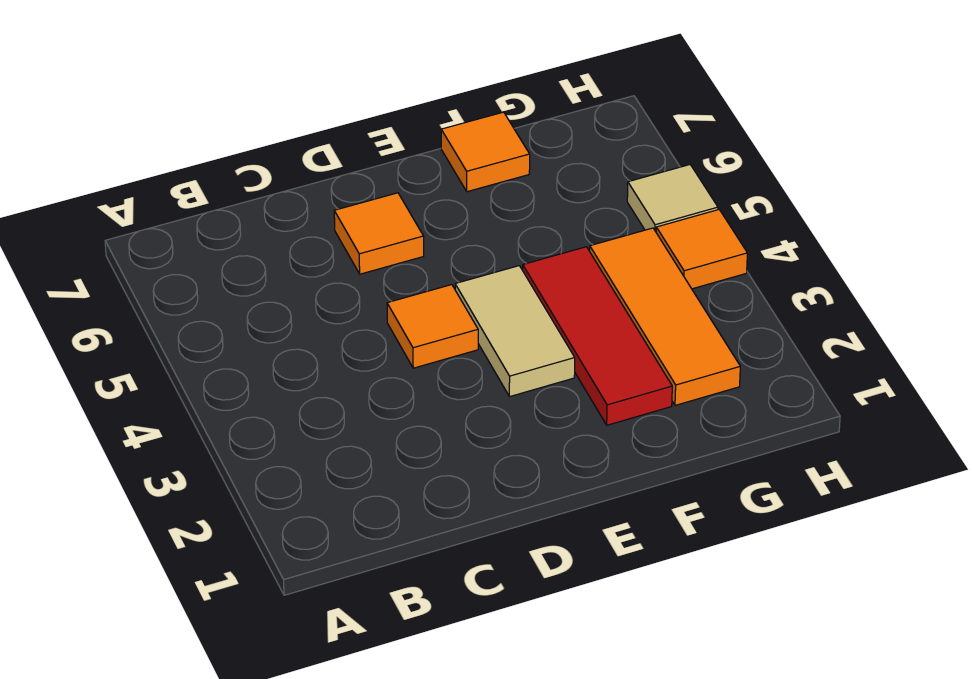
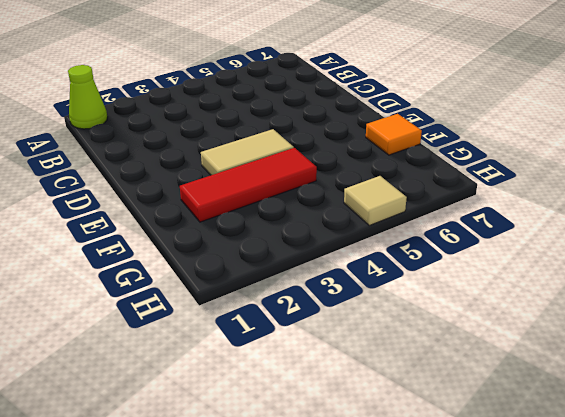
lime cone A1 level 1 -> none
none -> orange tile D4 level 1
none -> orange tile D6 level 1

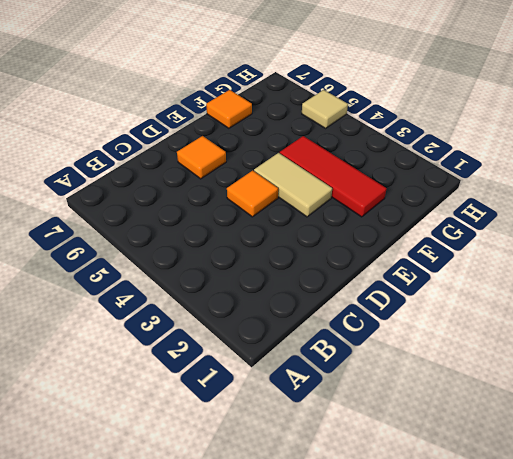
none -> orange tile G2:G4 level 1
none -> orange tile H4 level 1

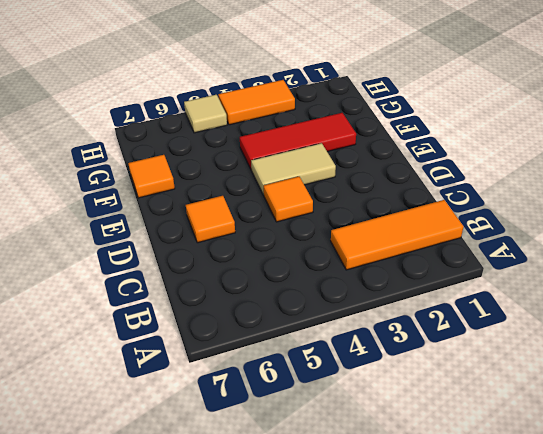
orange tile B1:B3 level 1 -> orange tile G2:G4 level 1
orange tile H3:H4 level 1 -> orange tile H4 level 1

